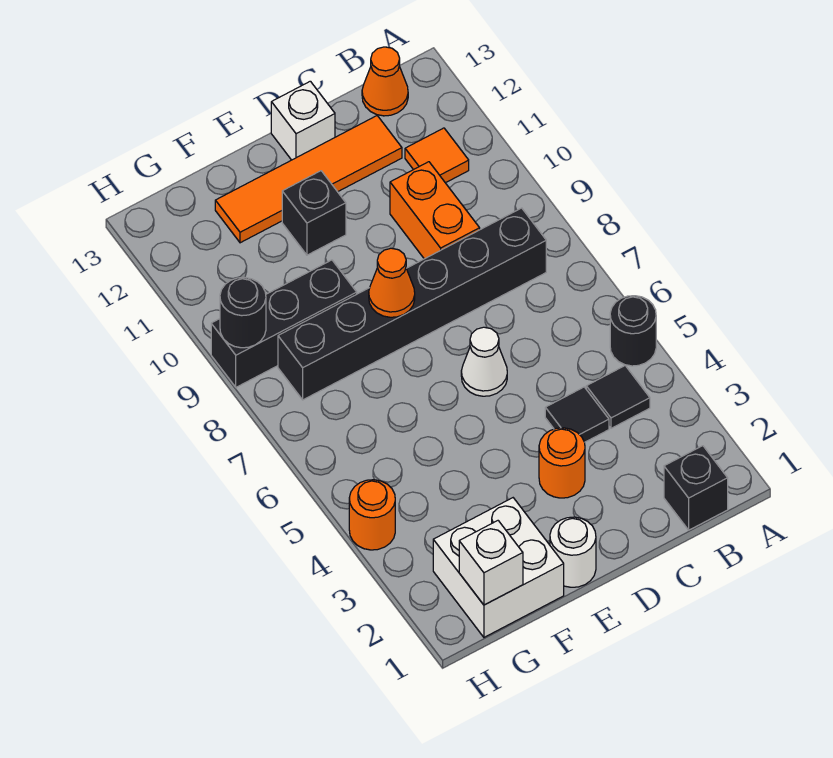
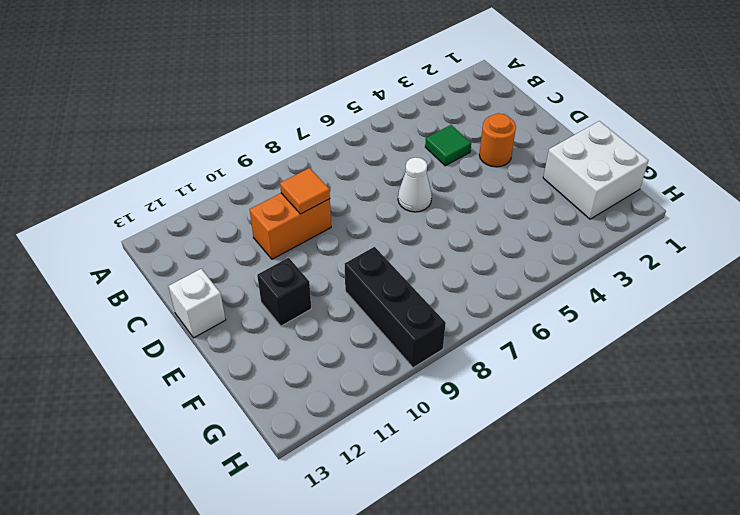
green tile C4 level 1 -> black tile C4 level 1
orange tile C9 level 2 -> orange tile B11 level 1
none -> black round brick A5 level 1
none -> black brick B1 level 1
none -> black tile B4 level 1

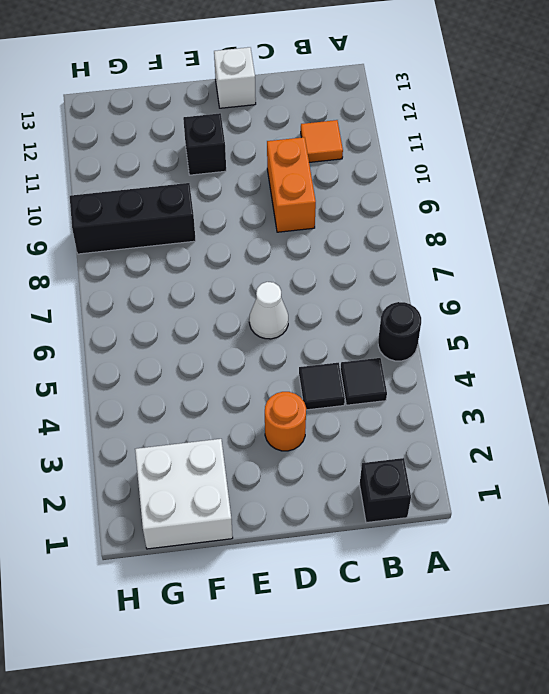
none -> black brick B8:G8 level 1
none -> orange cone B13 level 1
none -> orange tile C12:F12 level 1

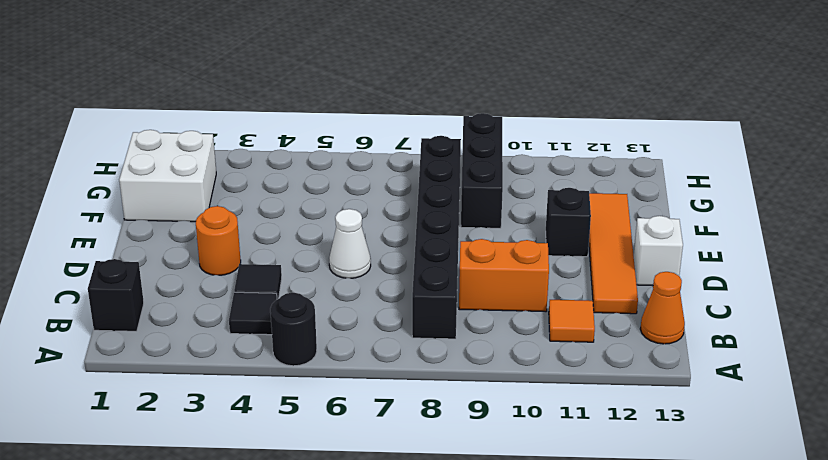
none -> white round brick E1 level 1
none -> orange round brick H4 level 1
none -> orange cone E8 level 2

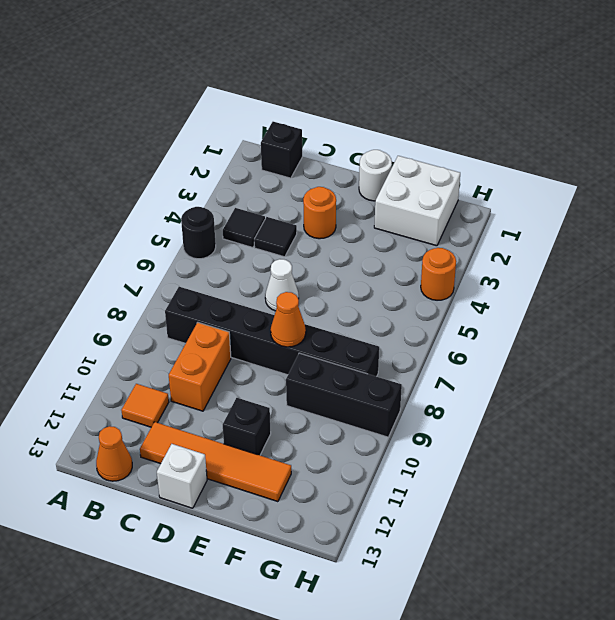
none -> white brick G1 level 2
none -> black round brick H9 level 2

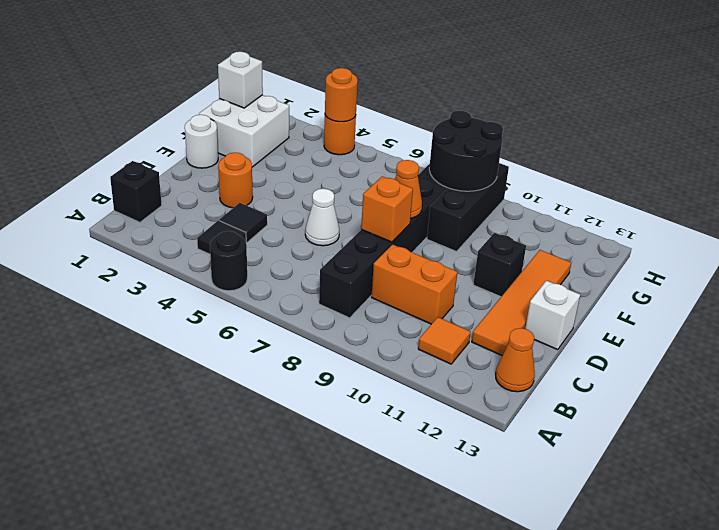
orange brick D8 level 2 -> none
black round brick G8:H9 level 2 -> black round brick H9 level 2
orange round brick H4 level 2 -> none

